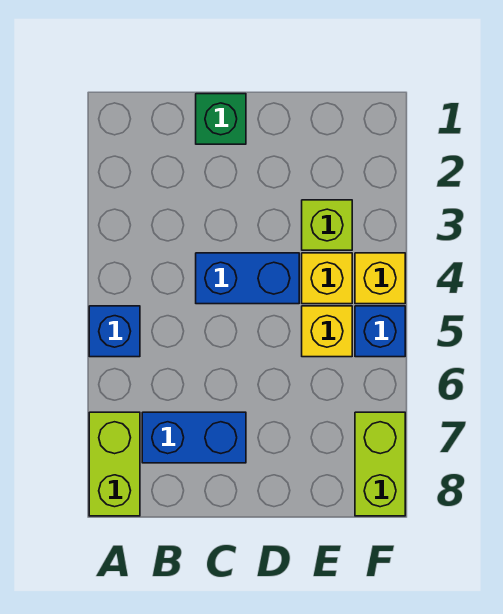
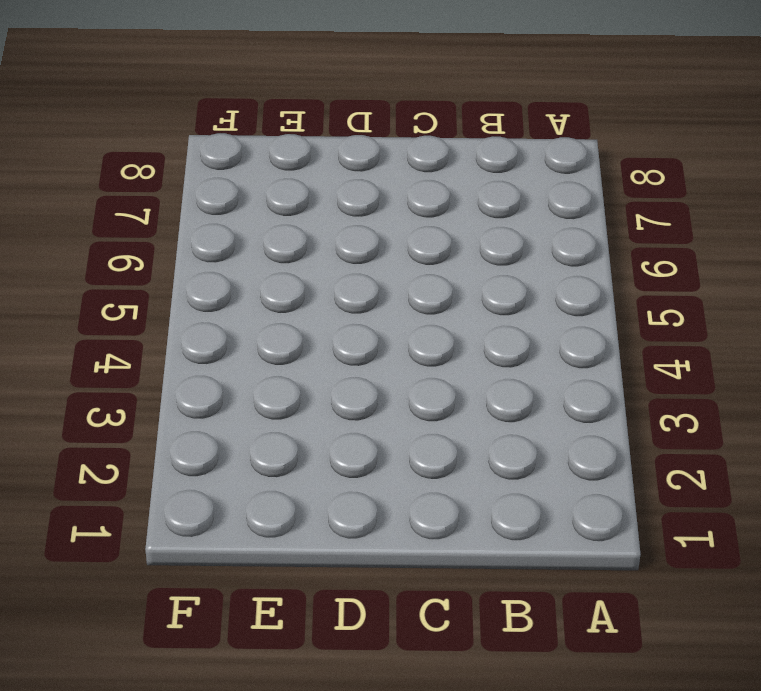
none -> blue brick A5 level 1
none -> lime brick A7:A8 level 1

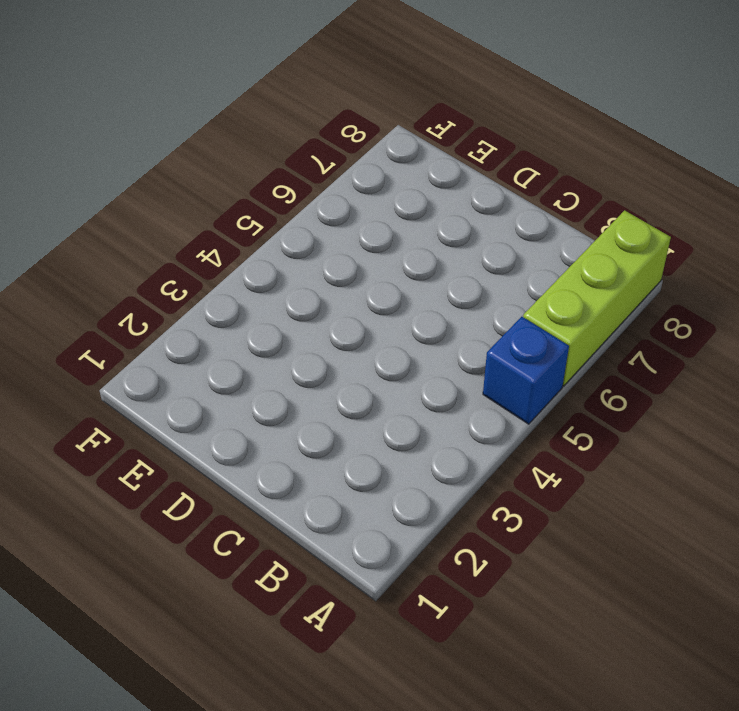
lime brick A6:A8 level 1 -> lime brick A7:A8 level 1
none -> blue brick B7:C7 level 1
none -> green brick C1 level 1

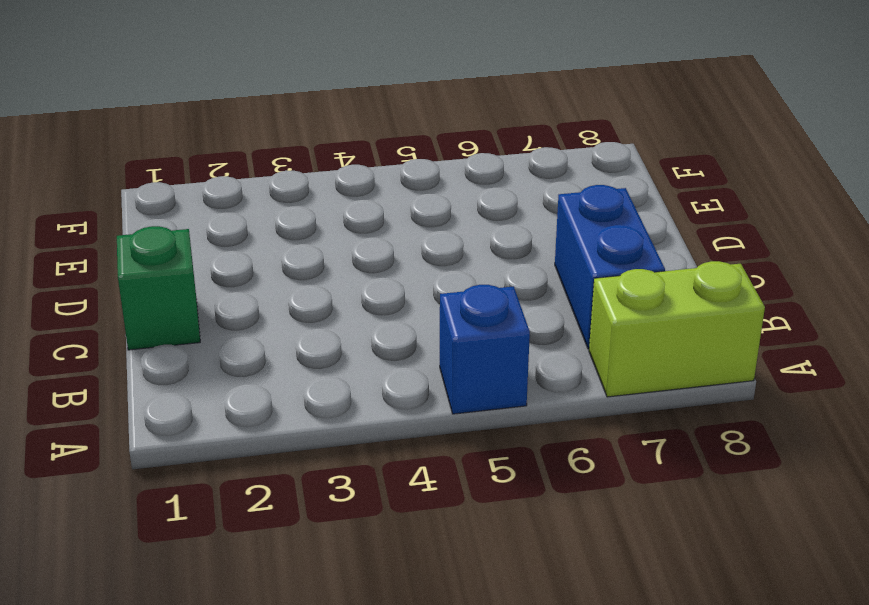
none -> blue brick C4:D4 level 1
none -> lime brick E3 level 1

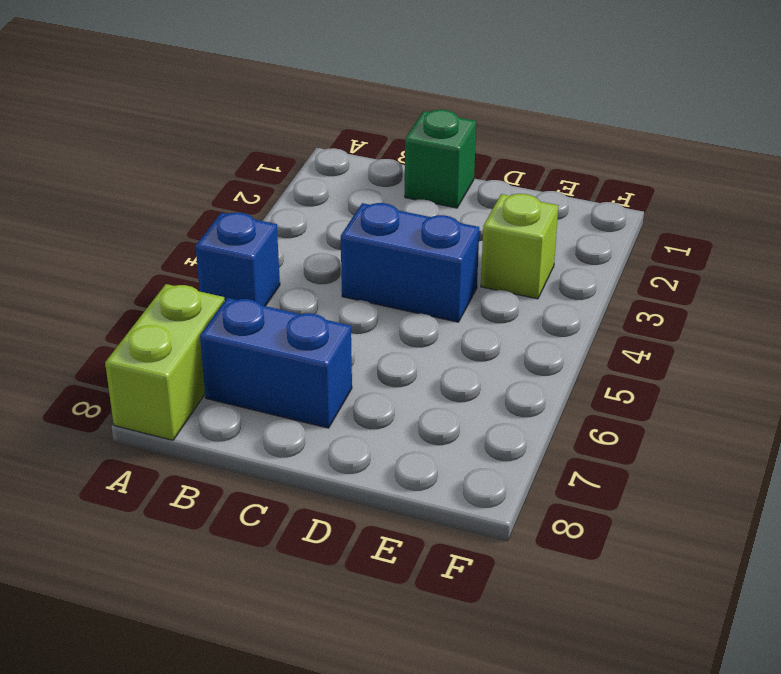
none -> yellow brick E4 level 1
none -> yellow brick E5 level 1

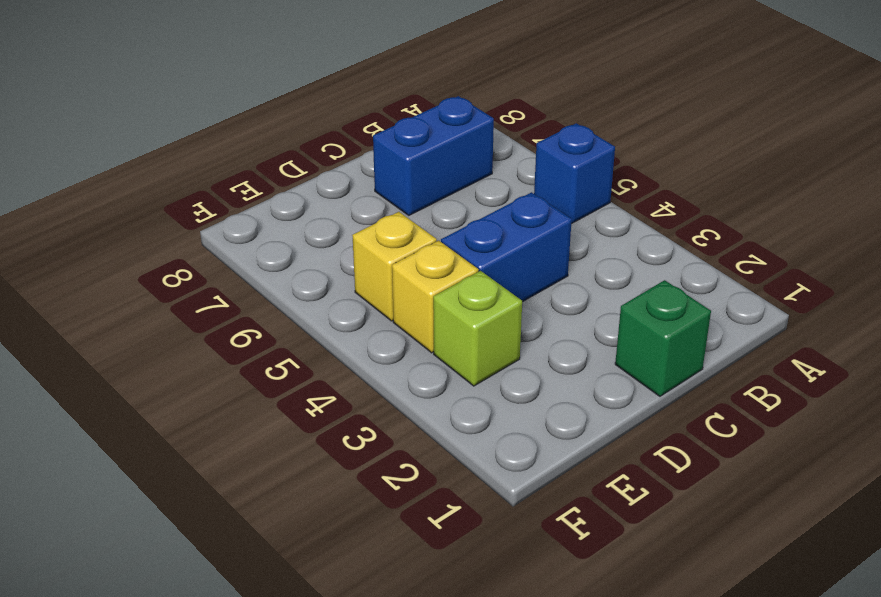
none -> lime brick A7:A8 level 1
none -> yellow brick F4 level 1

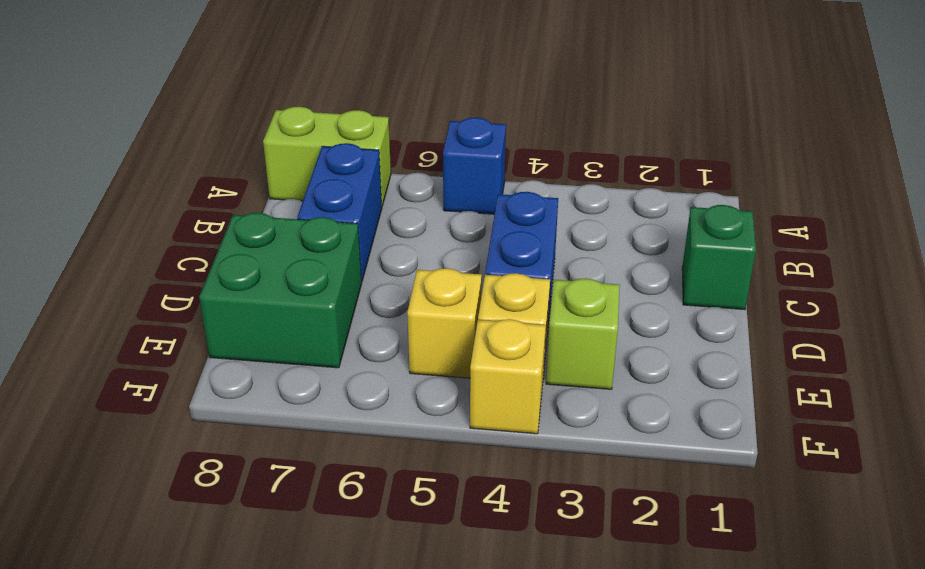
green brick D7:E8 level 1 -> none
none -> blue brick F5 level 1
none -> lime brick F7:F8 level 1

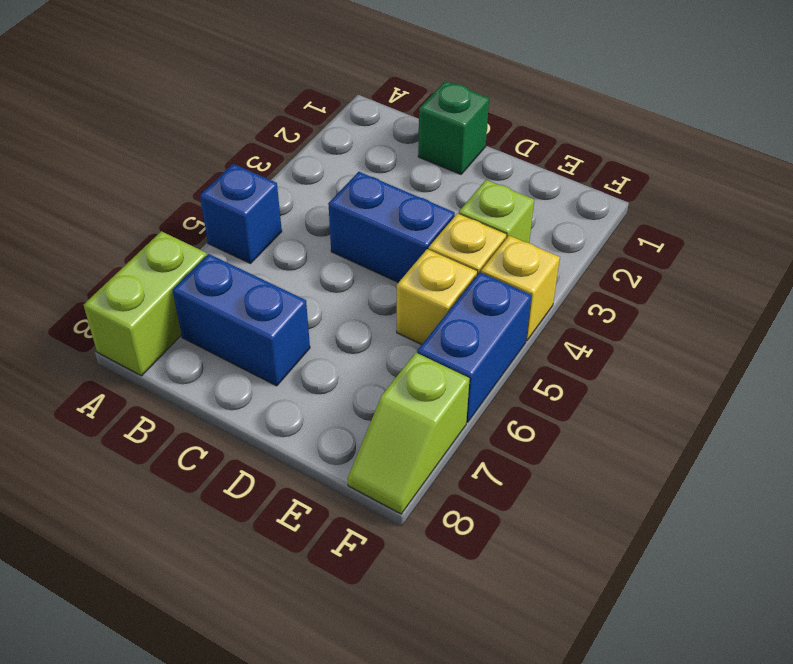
blue brick F5:F6 level 1 -> blue brick F5 level 1
lime slope F7:F8 level 1 top 7 -> lime brick F7:F8 level 1

